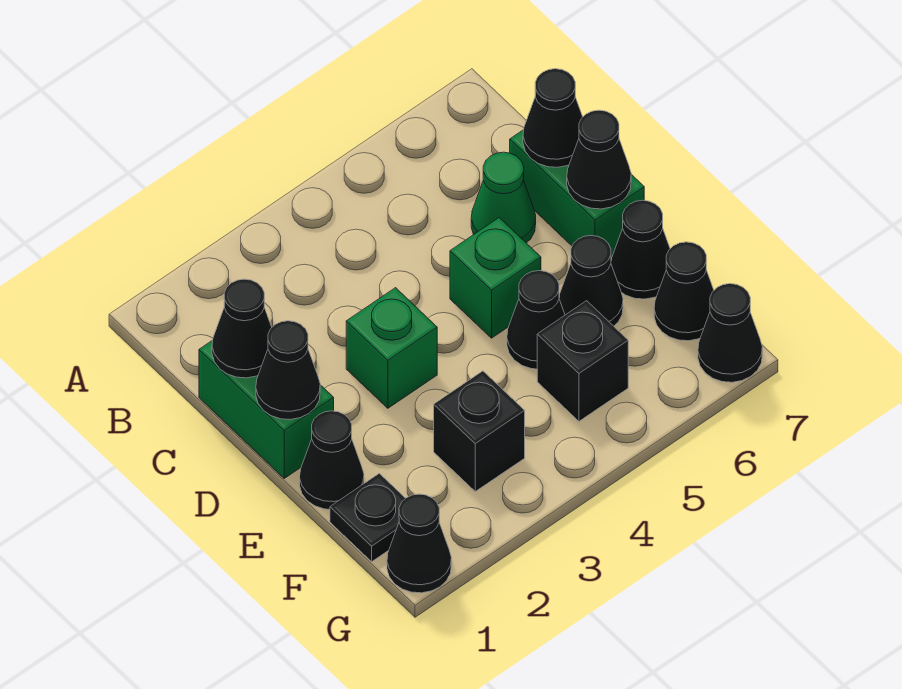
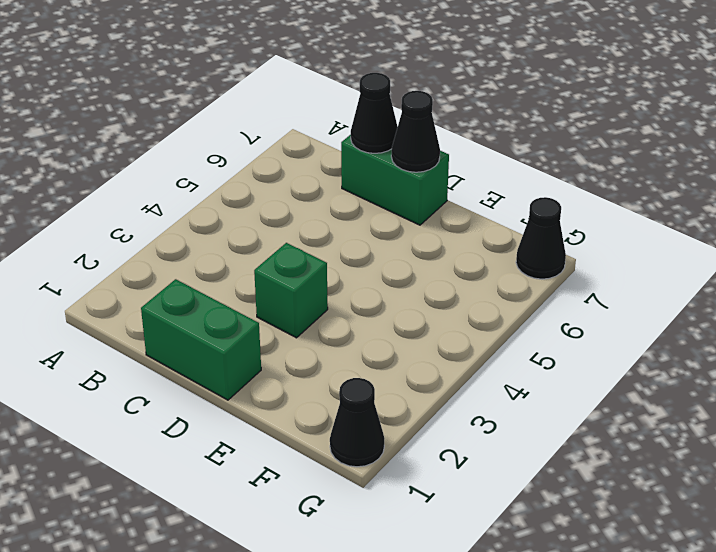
none -> green cone C6 level 1
none -> green brick D5 level 1
none -> black cone E1 level 1

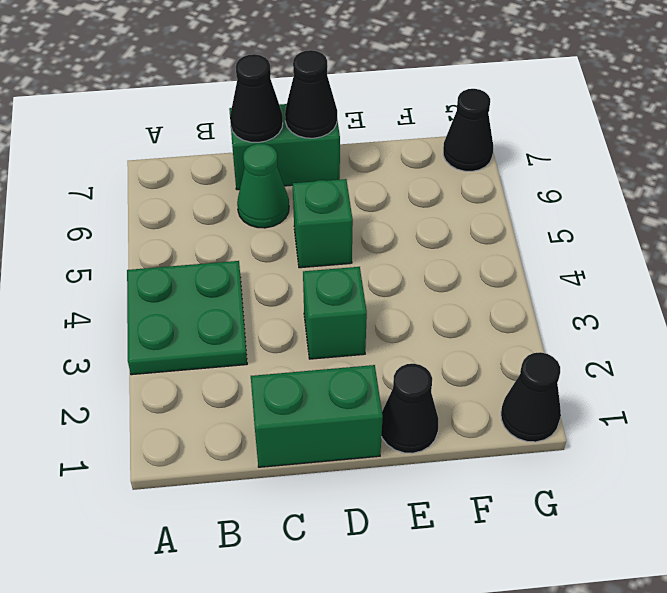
green plate A3:B4 level 1 -> none
none -> black cone E5 level 1
none -> black cone E6 level 1
none -> black cone E7 level 1

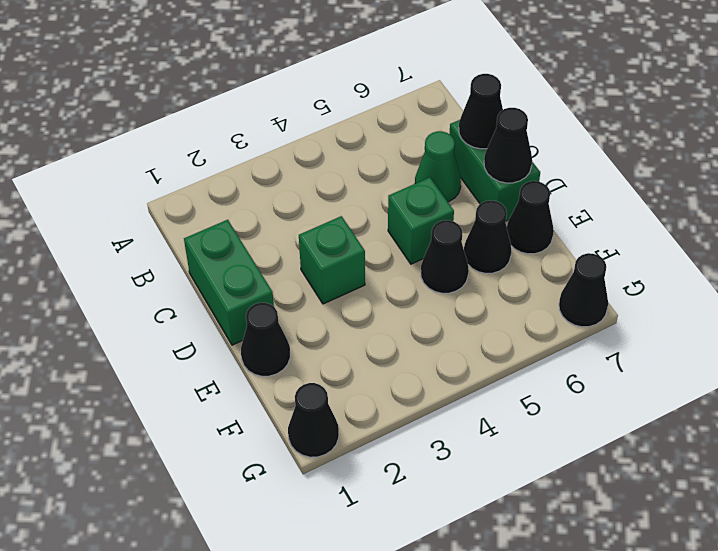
none -> black plate F1 level 1
none -> black brick F3 level 1
none -> black brick F5 level 1

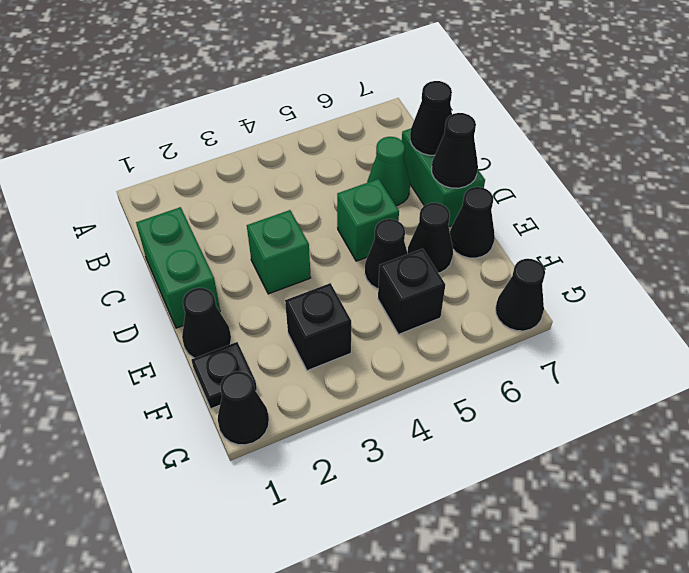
none -> black cone F7 level 1
none -> black cone C1 level 2
none -> black cone D1 level 2

